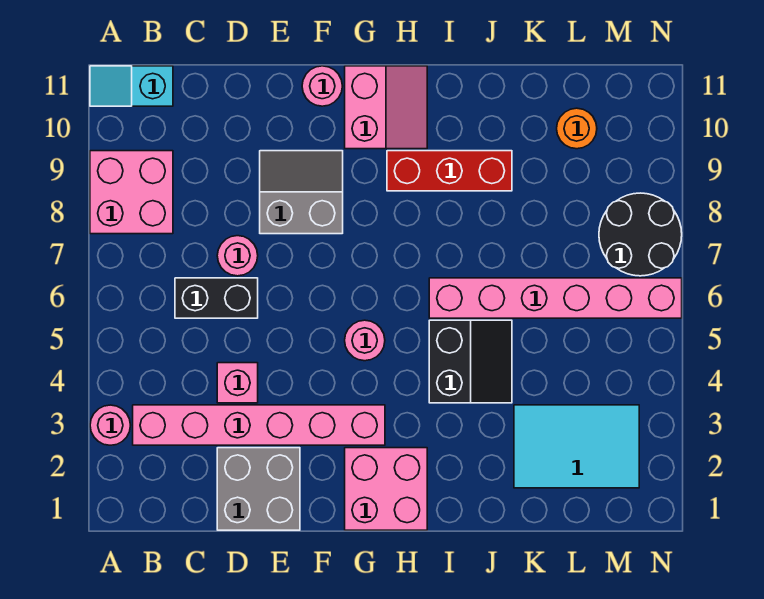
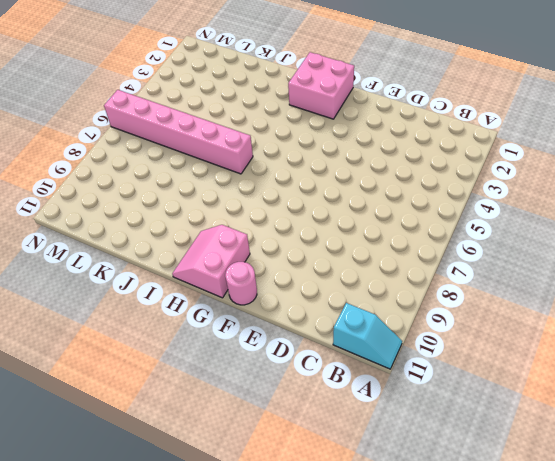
none -> pink round brick A3 level 1
none -> pink brick A8:B9 level 1
none -> pink brick B3:G3 level 1

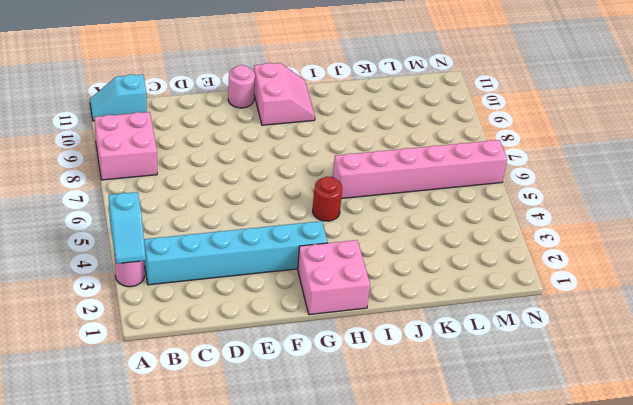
cyan slope A3:A4 level 2 top 4 -> none
cyan brick B3:G3 level 1 -> pink brick B3:G3 level 1
red round brick H5 level 1 -> none
none -> black brick C6:D6 level 1
none -> grey brick D1:E2 level 1
none -> pink brick D4 level 1

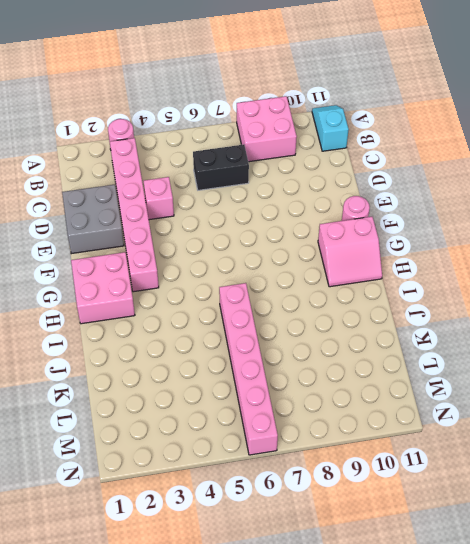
black brick C6:C7 level 1 -> black brick C6:D6 level 1
none -> pink round brick D7 level 1
none -> grey slope E8:F9 level 1 top 8
none -> pink round brick G5 level 1

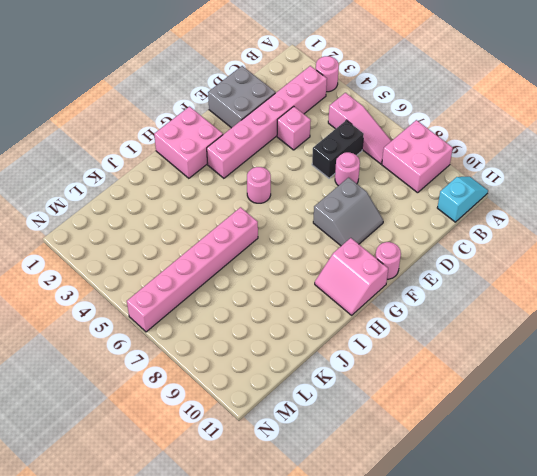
pink slope B5:B7 level 1 top 5 -> none
none -> red brick H9:J9 level 1
none -> black slope I4:J5 level 1 top I
none -> cyan tile K2:M3 level 1

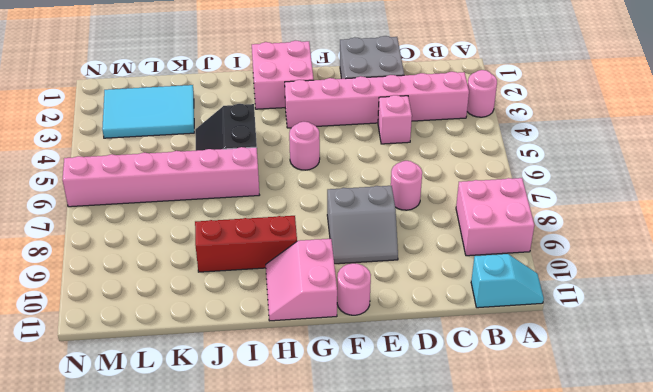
none -> black brick C6:D6 level 1
none -> orange round brick L10 level 1
none -> black round brick M7:N8 level 1

